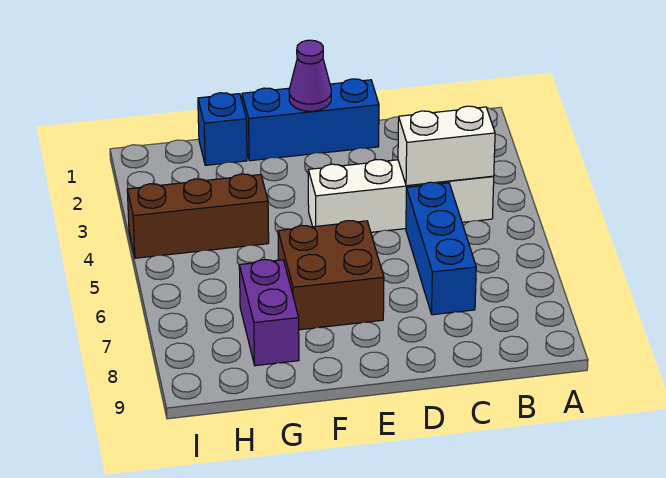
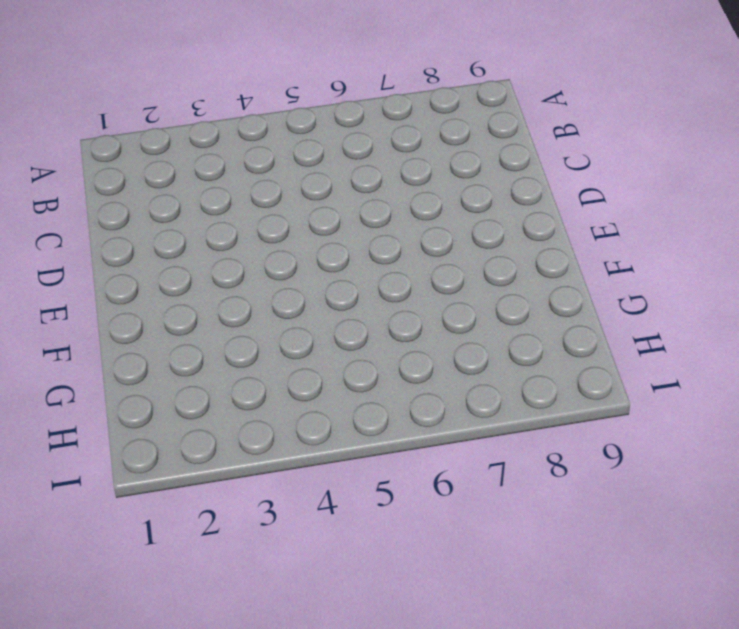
none -> white brick B4:E4 level 1
none -> blue brick C5:C7 level 1

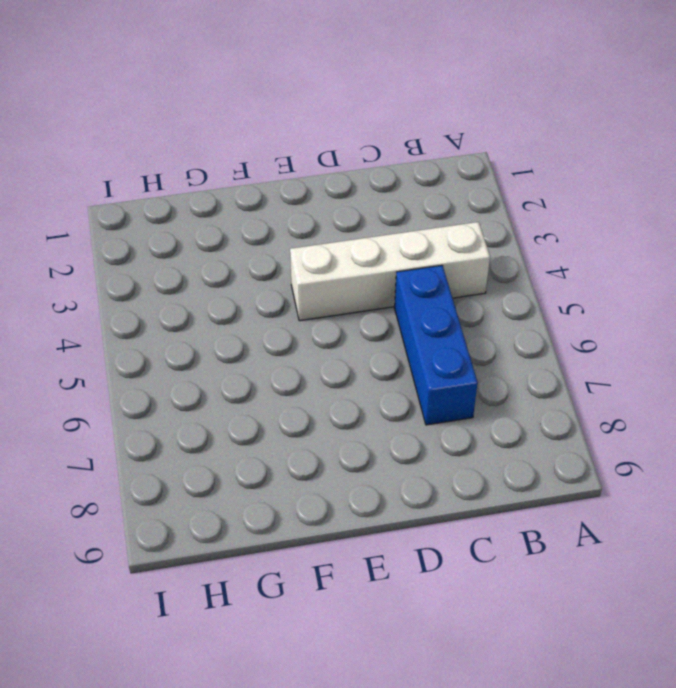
none -> blue brick D1:F1 level 1
none -> brown brick E6:F7 level 1

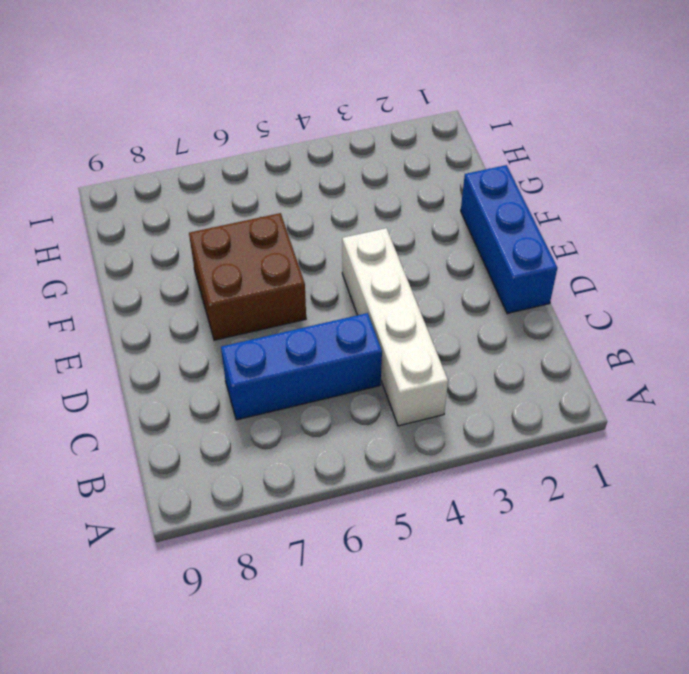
none -> blue brick G1 level 1
none -> brown brick G4:I4 level 1

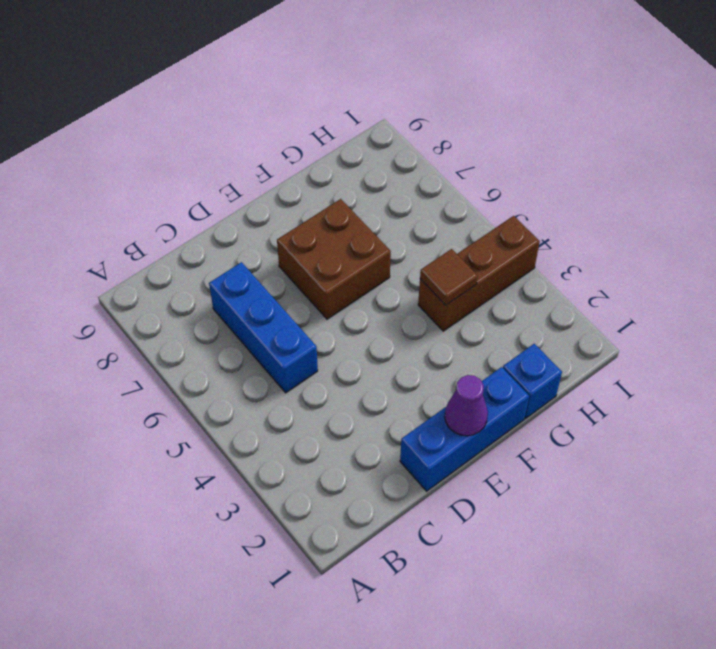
brown tile G4 level 2 -> none
none -> white brick B4:E4 level 1
none -> purple brick G7:G8 level 1

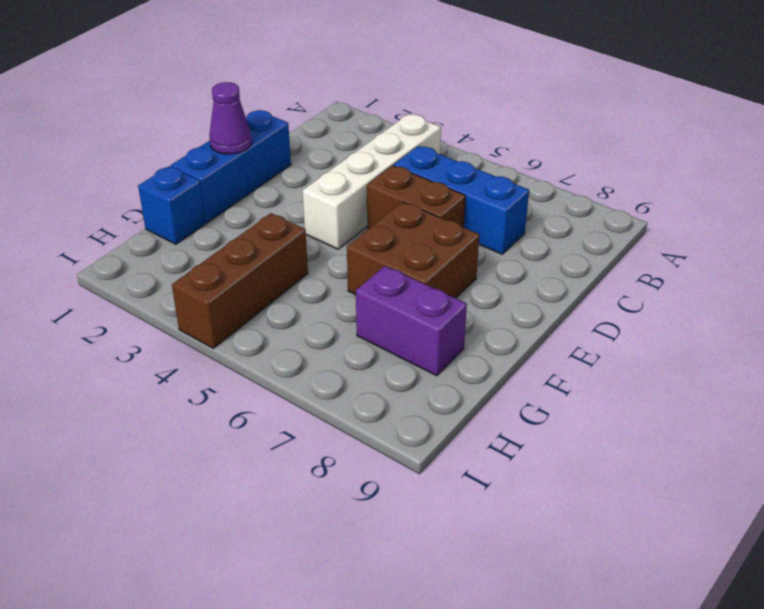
brown brick D5:D6 level 1 -> none
none -> white brick B4:C4 level 2

